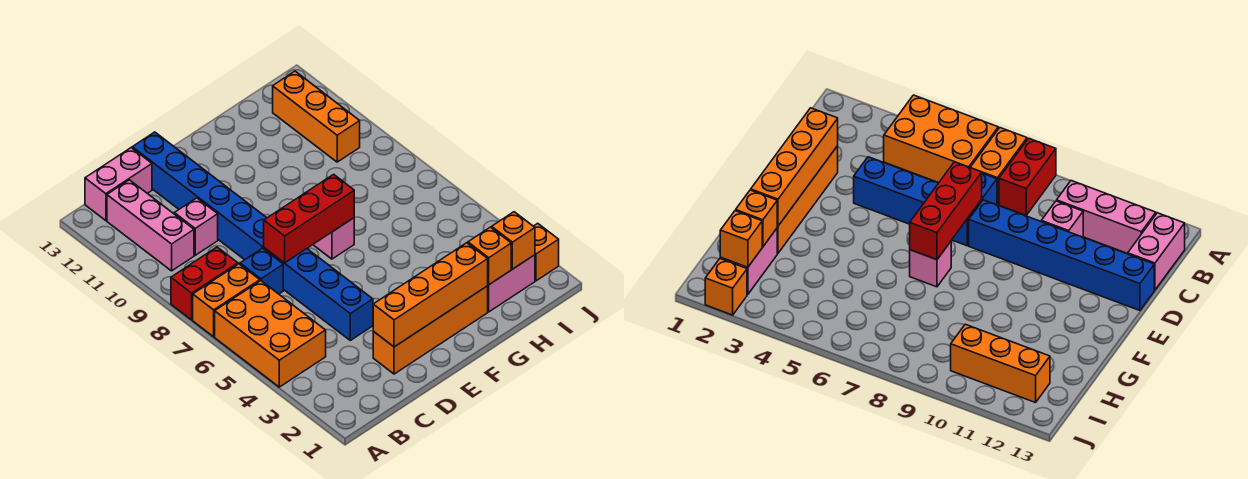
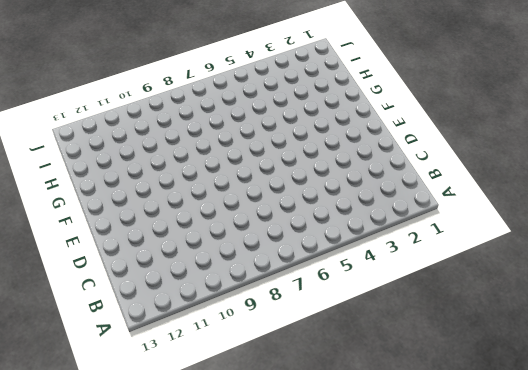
none -> orange brick A4:B6 level 1
none -> orange brick A7:B7 level 1
none -> red brick A8:B8 level 1

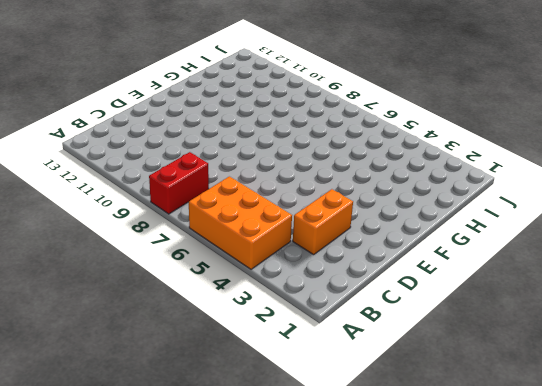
orange brick C3:D3 level 1 -> orange brick A7:B7 level 1
none -> pink brick B10:B12 level 1
none -> pink brick B13:C13 level 1
none -> blue brick C7 level 1

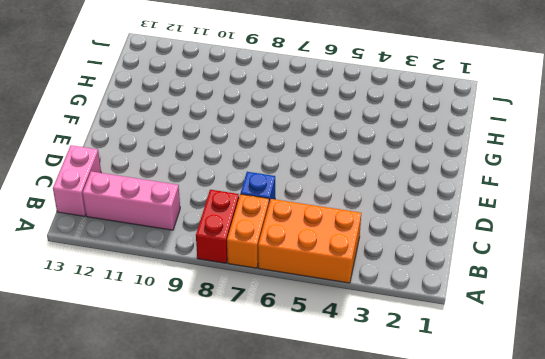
none -> pink brick C10 level 1
none -> orange brick D2:G2 level 1
none -> blue brick D4:D7 level 1

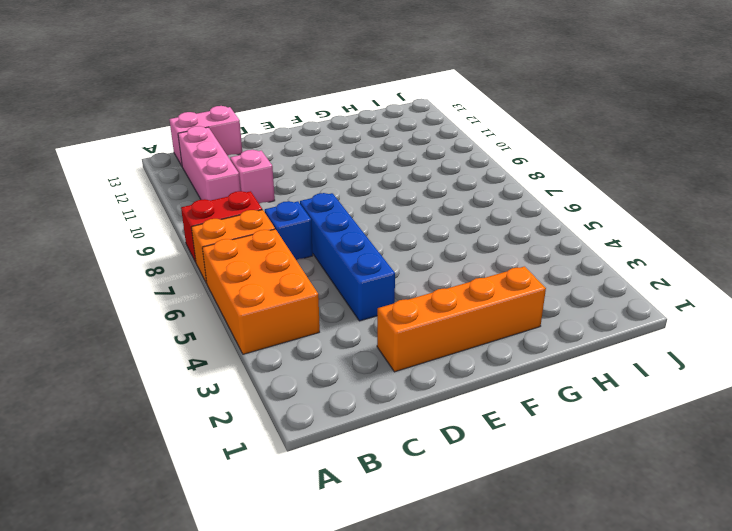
none -> blue brick D8:D13 level 1
none -> pink brick F7 level 1
none -> pink brick H2:I2 level 1

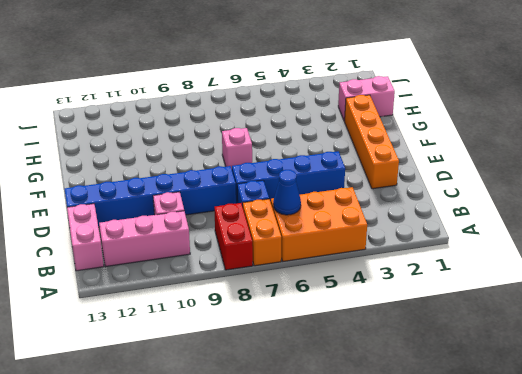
blue cone B6 level 2 -> none
pink brick H1:H2 level 1 -> pink brick H2:I2 level 1
none -> orange brick I10:I12 level 1
none -> orange brick J2 level 1
none -> orange brick D2:G2 level 2

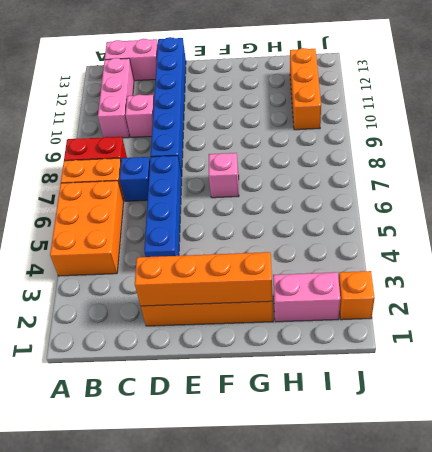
none -> red brick D7:F7 level 2
none -> orange brick H2 level 2
none -> orange brick I2 level 2

